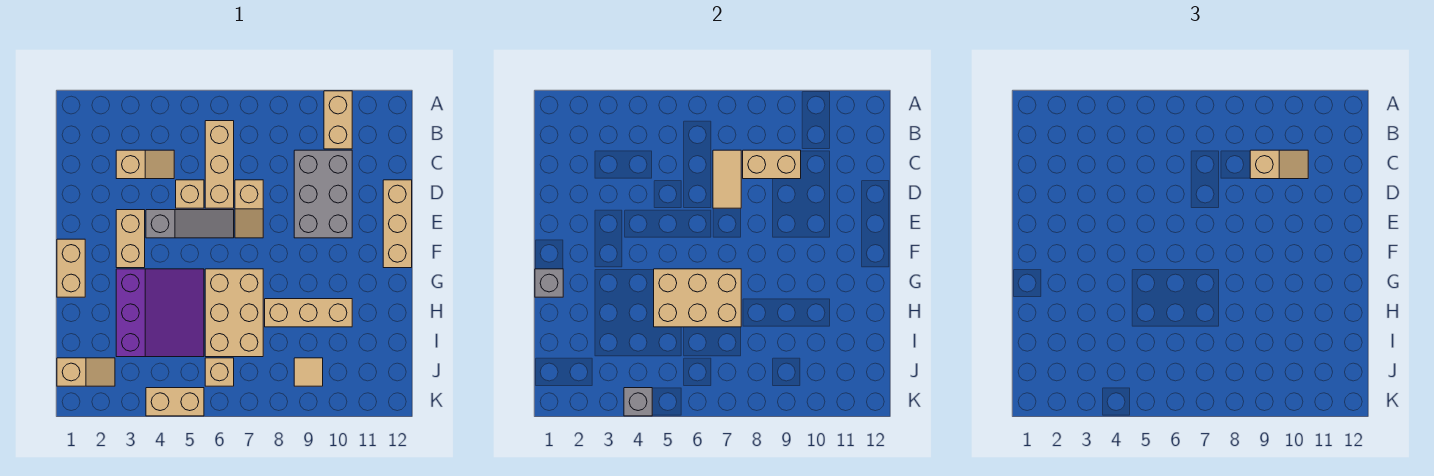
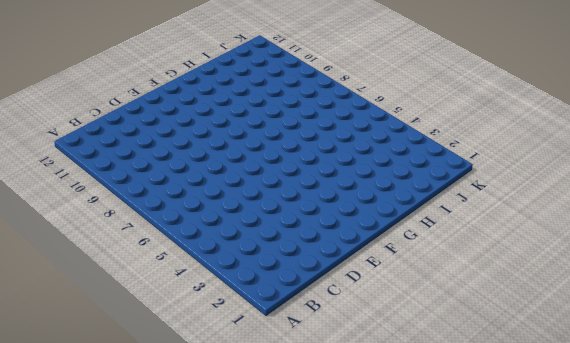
none -> tan brick A10:B10 level 1
none -> tan brick B6:D6 level 1
none -> tan slope C3:C4 level 1 top 3

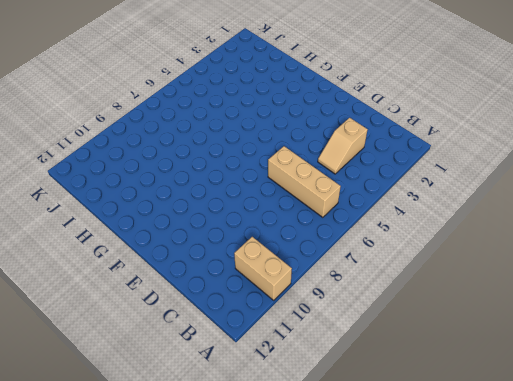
none -> grey brick C9:E10 level 1
none -> tan brick D5 level 1
none -> tan slope D7:E7 level 1 top D

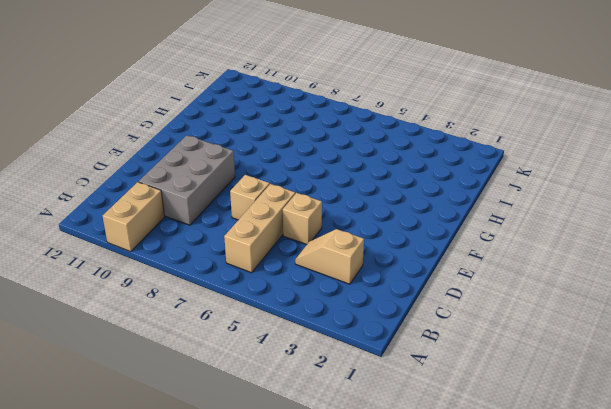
none -> tan brick D12:F12 level 1
none -> tan brick E3:F3 level 1
none -> grey slope E4:E6 level 1 top 4

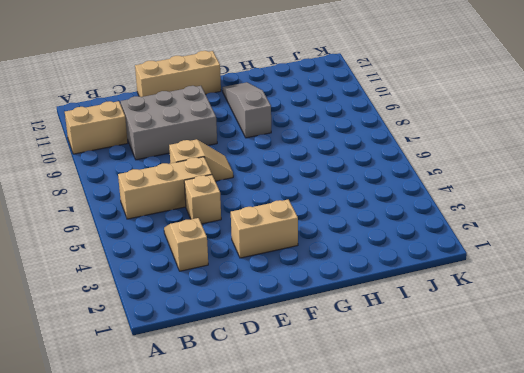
grey slope G9:G11 level 1 top 9 -> grey slope E4:E6 level 1 top 4
none -> tan brick F1:G1 level 1
none -> purple slope G3:I5 level 1 top 3
none -> tan brick G6:I7 level 1

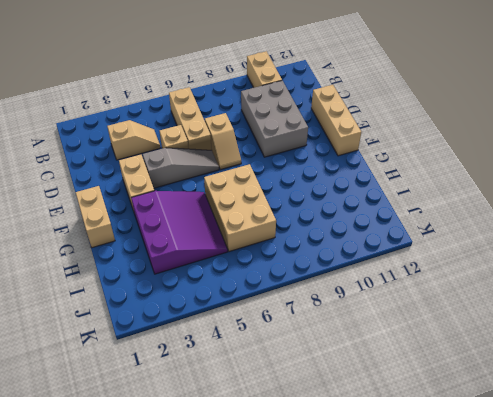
none -> tan brick H8:H10 level 1
none -> tan slope J1:J2 level 1 top 1
none -> tan brick J6 level 1

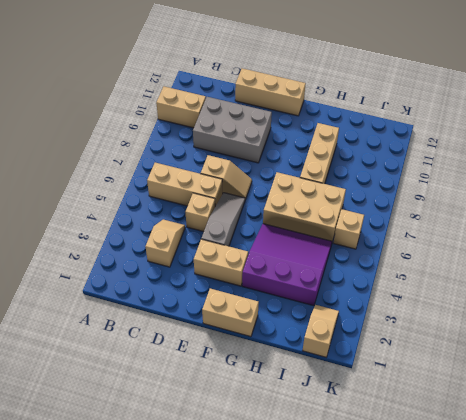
none -> tan tile J9 level 1
none -> tan brick K4:K5 level 1
none -> tan tile C7:D7 level 2

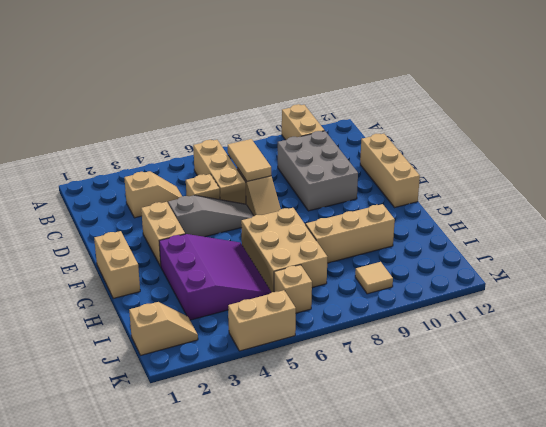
none -> tan brick C8:C9 level 2
none -> grey brick G1 level 2
none -> tan brick G5:H7 level 2

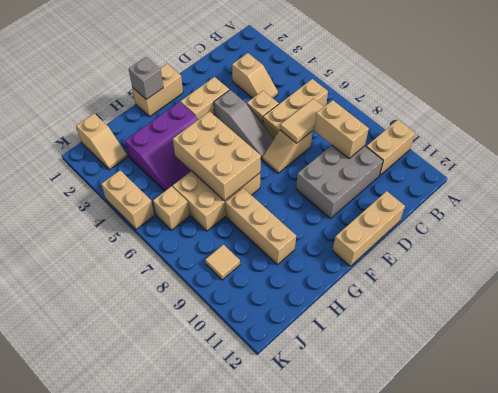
none -> grey brick K4 level 2
none -> tan slope C9:C10 level 3 top 9

